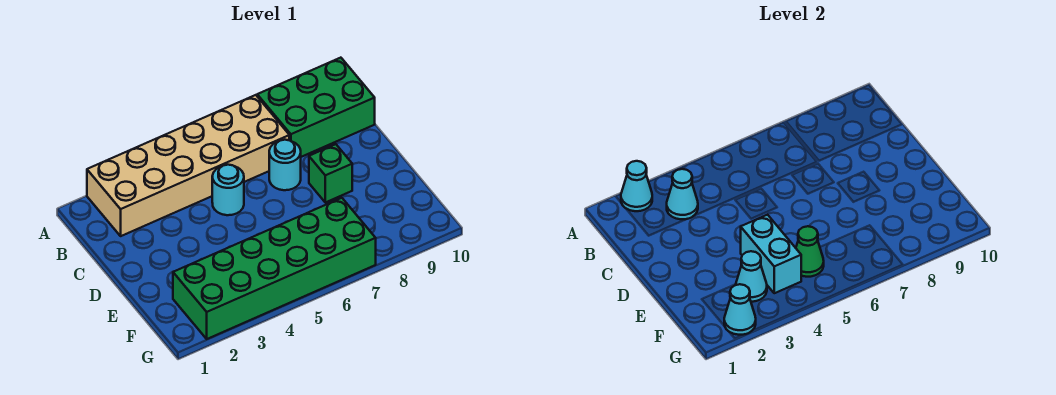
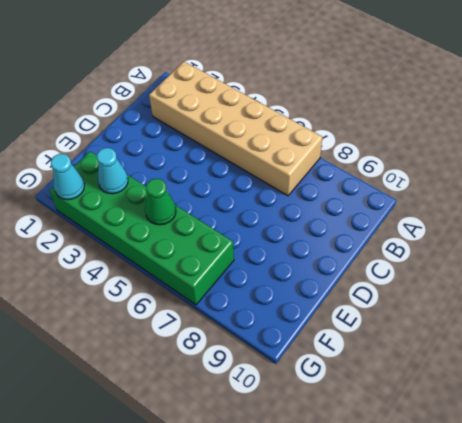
none -> green brick A8:B10 level 1
none -> cyan round brick C5 level 1
none -> cyan round brick C7 level 1

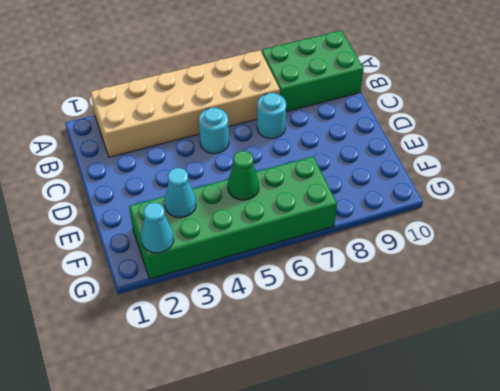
none -> green brick D8 level 1
none -> cyan cone A2 level 2
none -> cyan cone B3 level 2

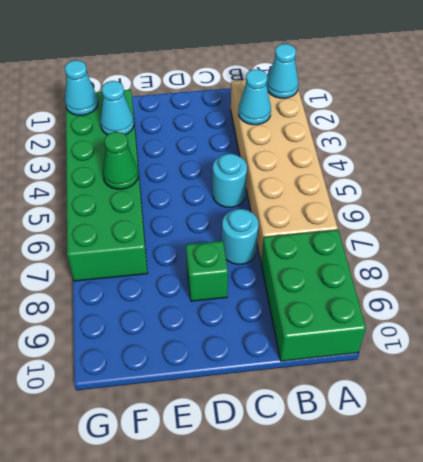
none -> cyan brick E4:F4 level 2

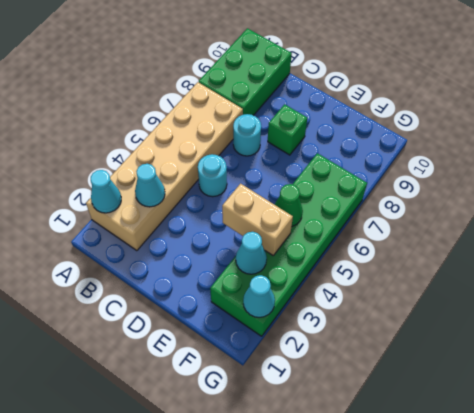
tan brick E4:F4 level 2 -> cyan brick E4:F4 level 2

